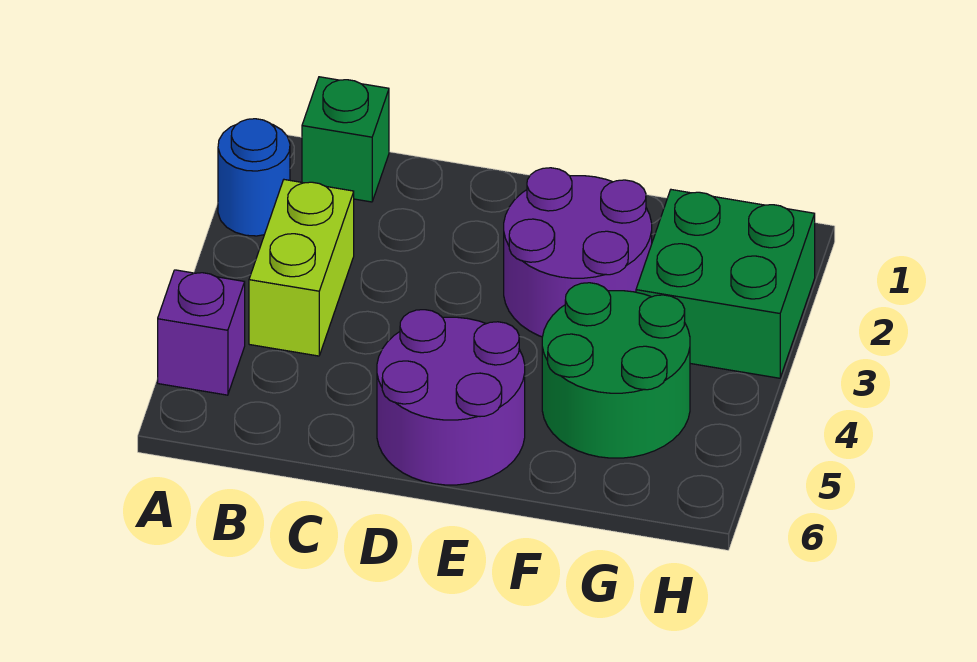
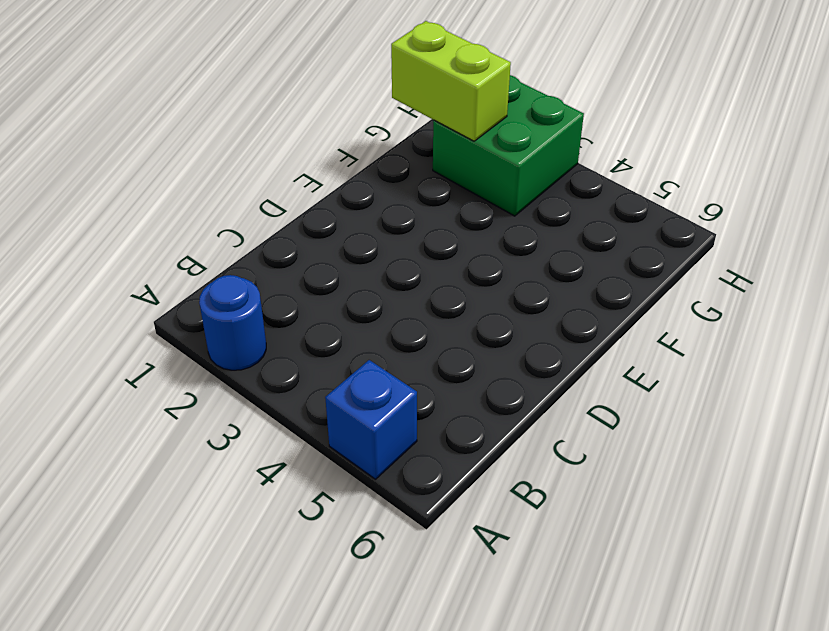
blue brick A5 level 1 -> purple brick A5 level 1
lime brick G1:G2 level 2 -> lime brick B3:B4 level 1
none -> green brick B1 level 1
none -> purple round brick D5:E6 level 1

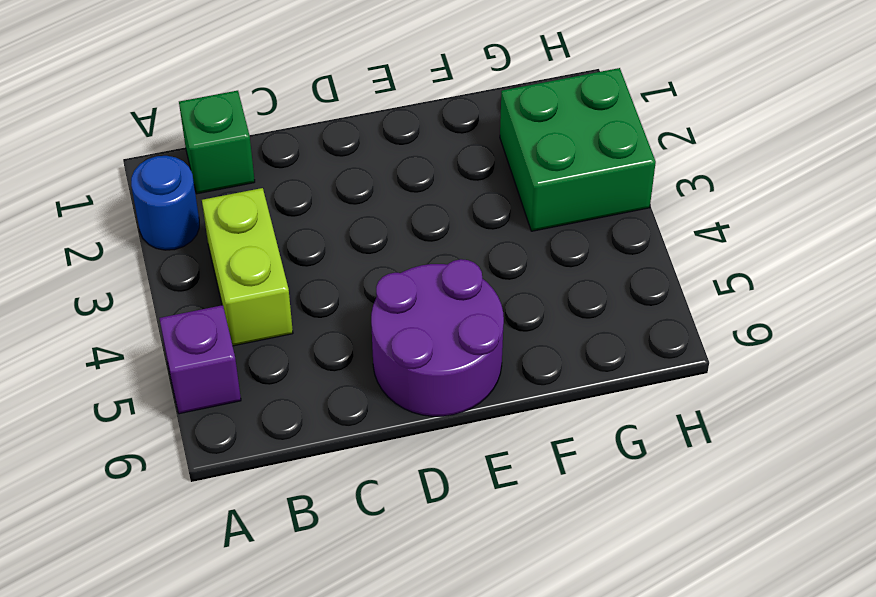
none -> purple round brick E2:F3 level 1
none -> green round brick F4:G5 level 1

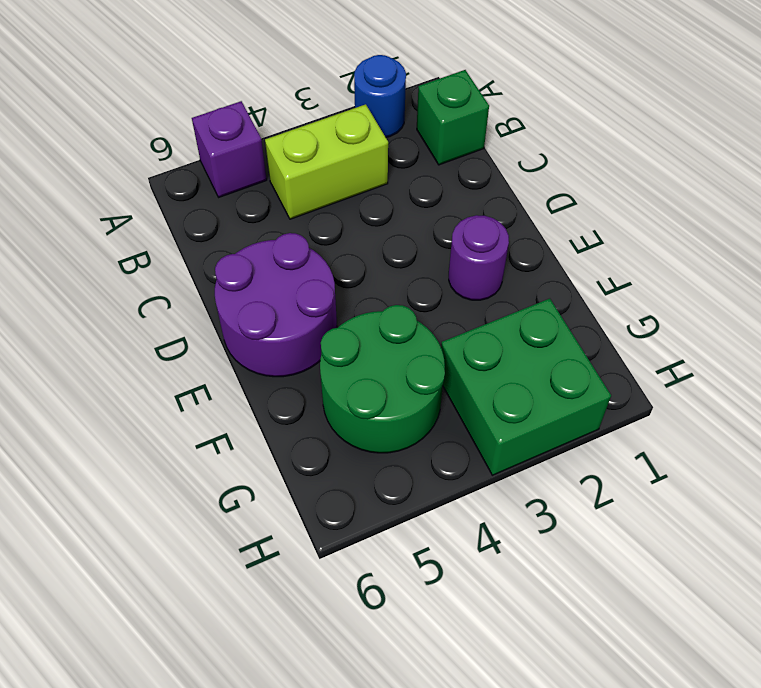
purple round brick E2 level 1 -> purple round brick E2:F3 level 1

